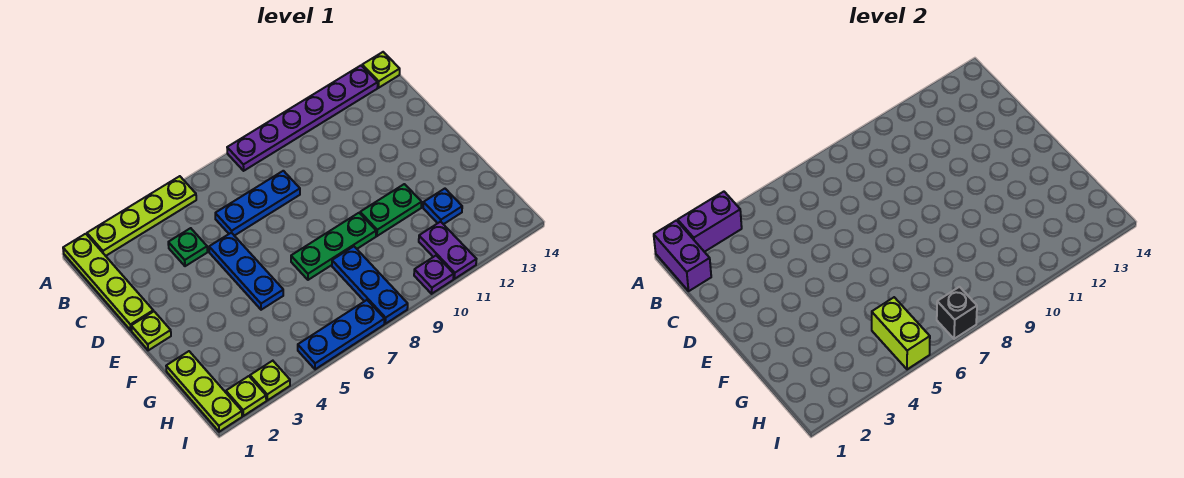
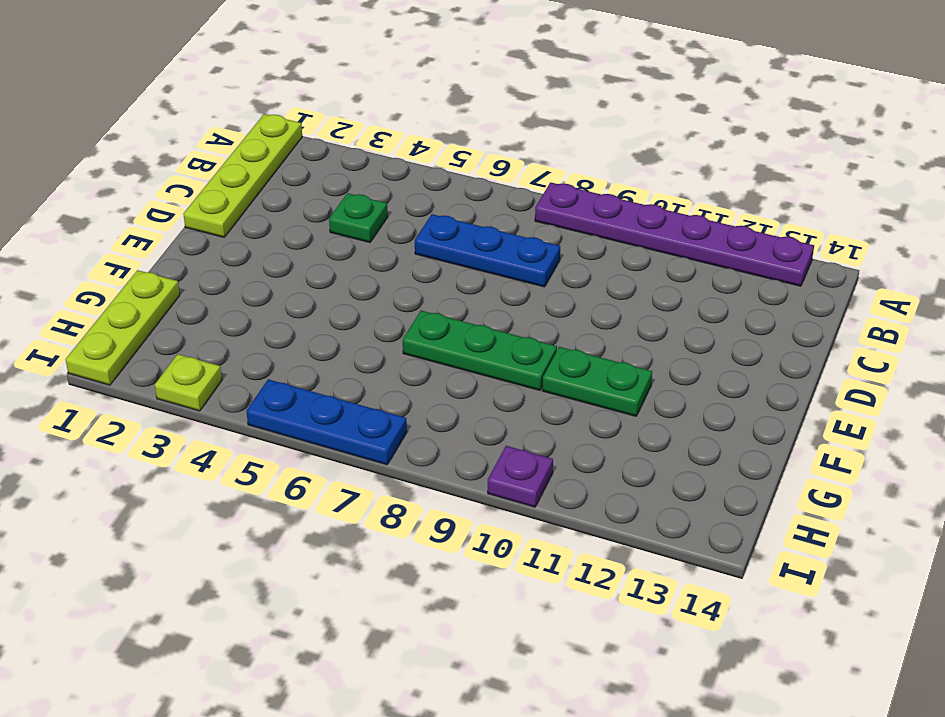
none -> lime plate A2:A5 level 1
none -> lime plate A14 level 1
none -> blue plate D5:F5 level 1

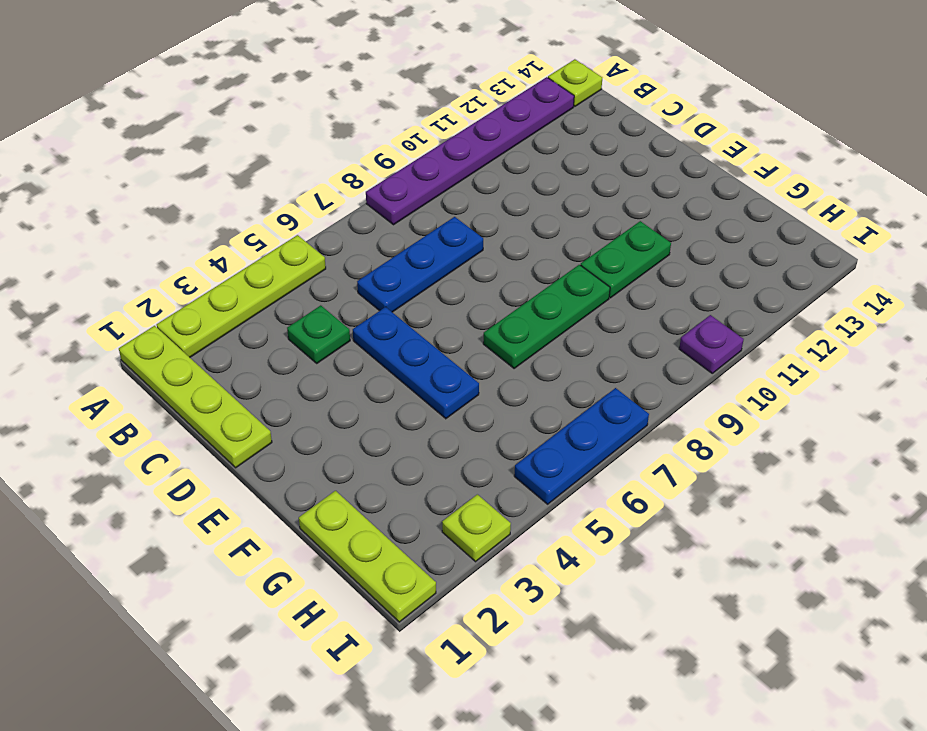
none -> lime plate E1 level 1
none -> blue plate G8:I8 level 1
none -> blue plate G12 level 1

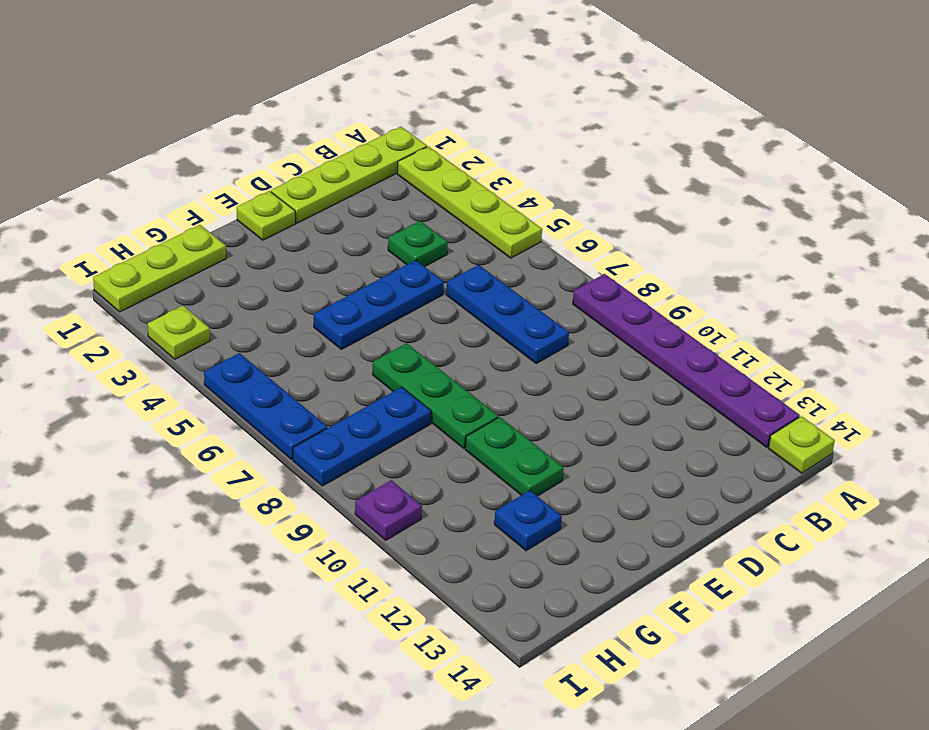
none -> purple plate H11:I11 level 1
none -> lime plate I2 level 1
none -> purple brick A1:B1 level 2

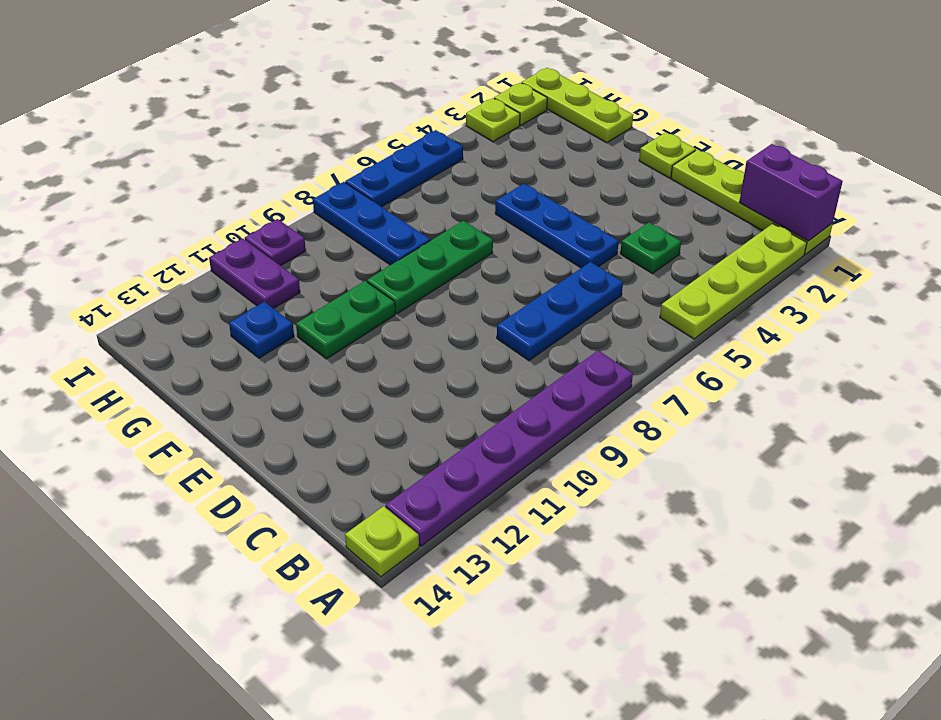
none -> purple brick A2:A3 level 2
none -> lime brick H5:I5 level 2
none -> black brick I7 level 2

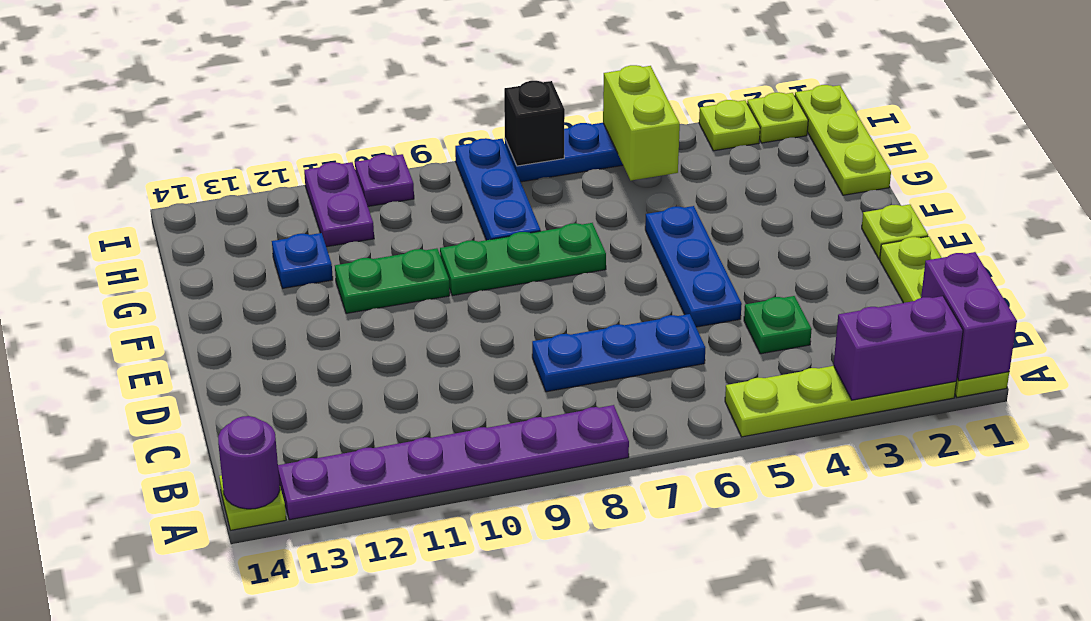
purple round brick A14 level 2 -> none

